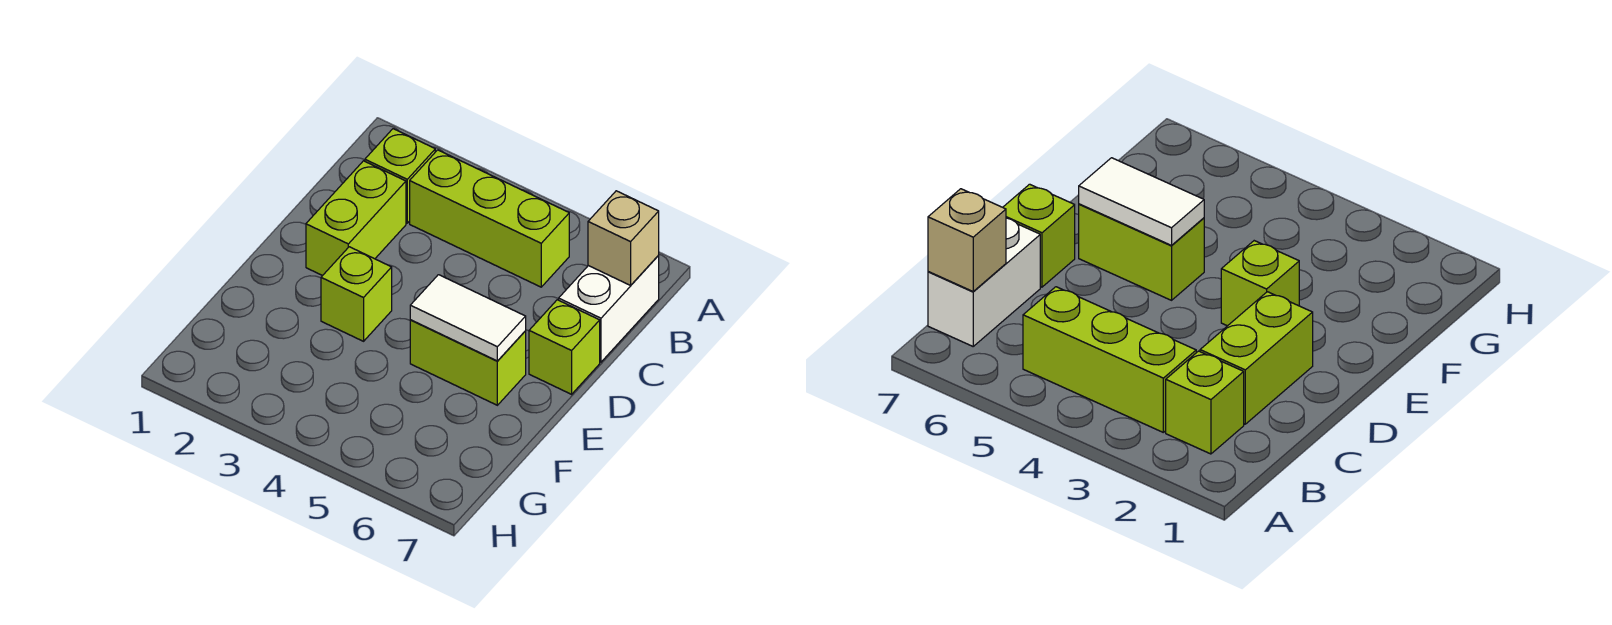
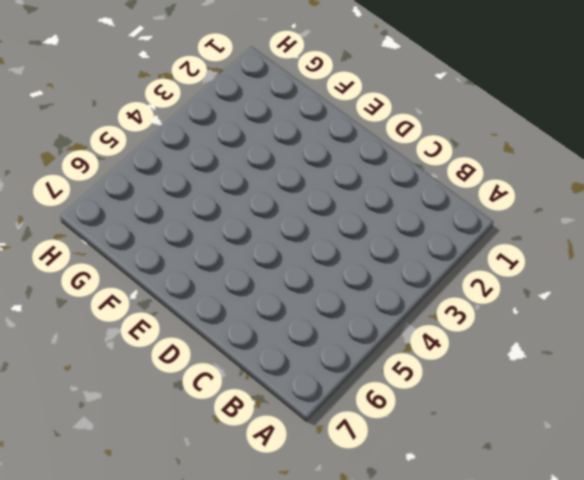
none -> lime brick B2 level 1
none -> lime brick B3:B5 level 1

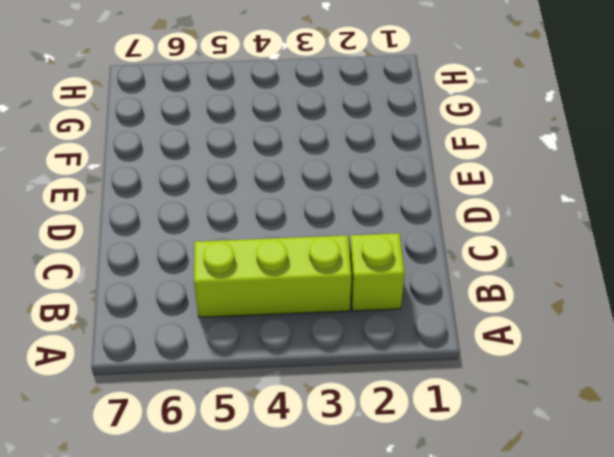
none -> white brick B7:C7 level 1
none -> lime brick C2:D2 level 1

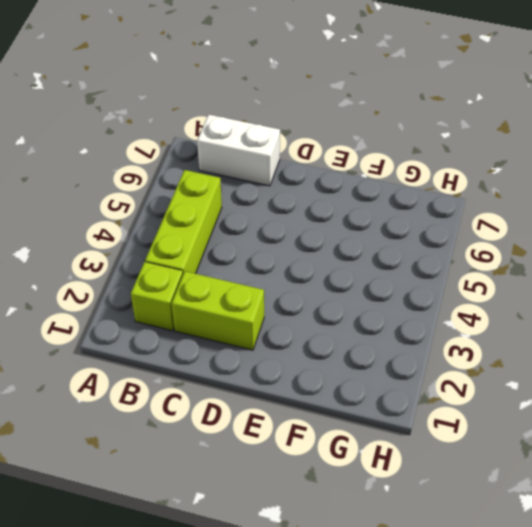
none -> lime brick D7 level 1
none -> lime brick E3 level 1

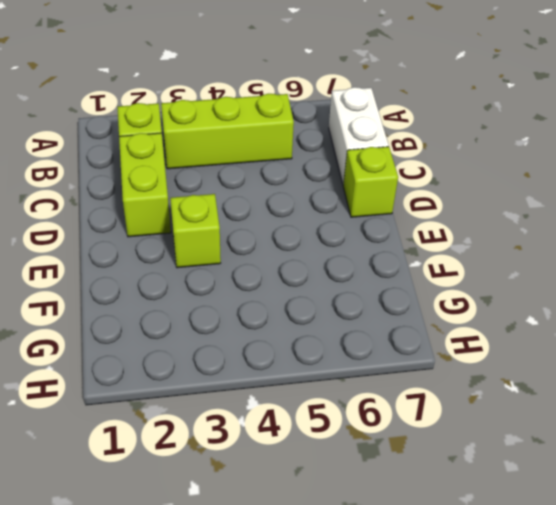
none -> lime brick E5:E6 level 1
none -> tan brick B7 level 2

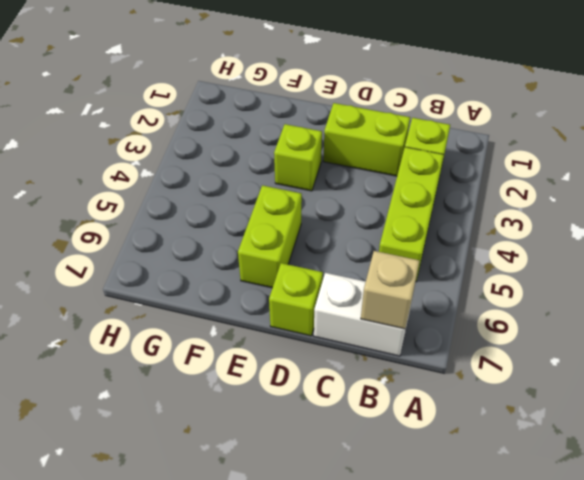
none -> white tile E5:E6 level 2

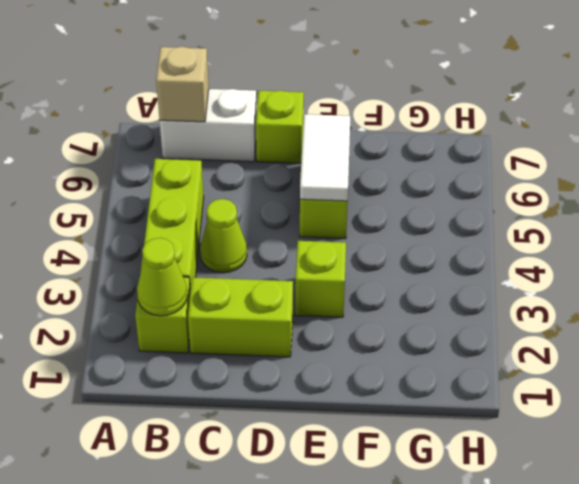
lime cone B2 level 2 -> none
lime cone C4 level 1 -> none

